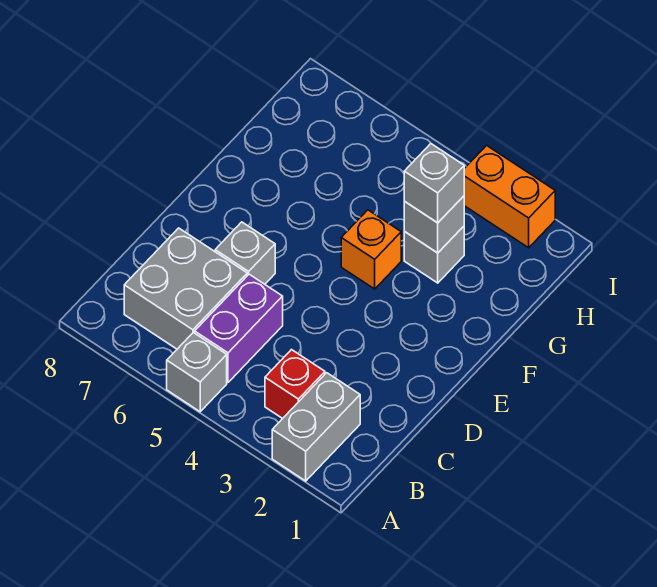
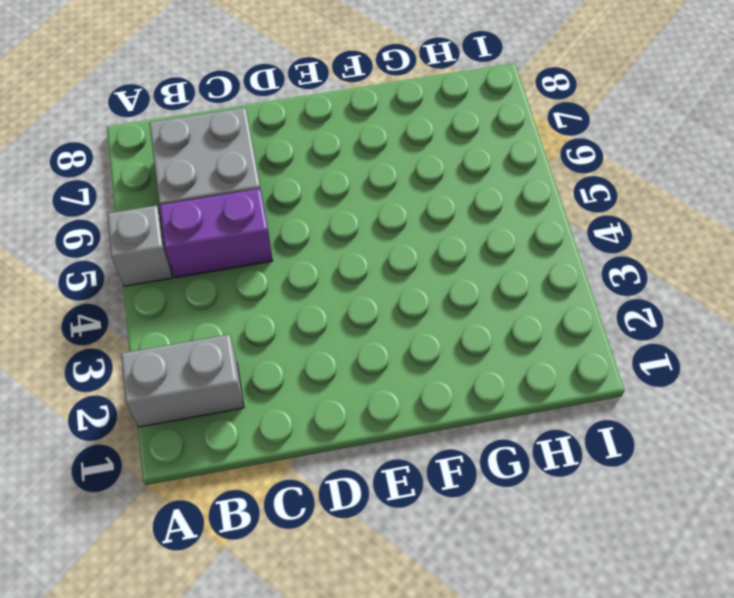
none -> red brick B3 level 1
none -> grey brick D6 level 1

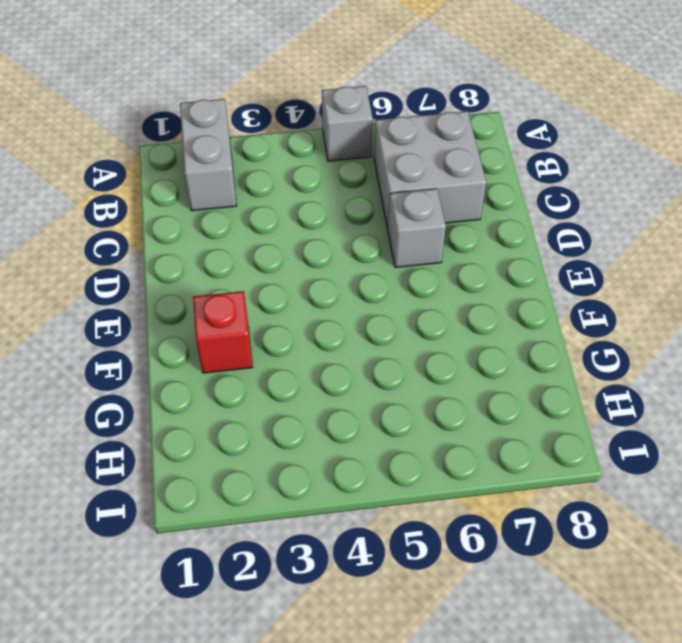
red brick F2 level 1 -> red brick B3 level 1
none -> purple brick B5:C5 level 1
none -> orange brick F4 level 1

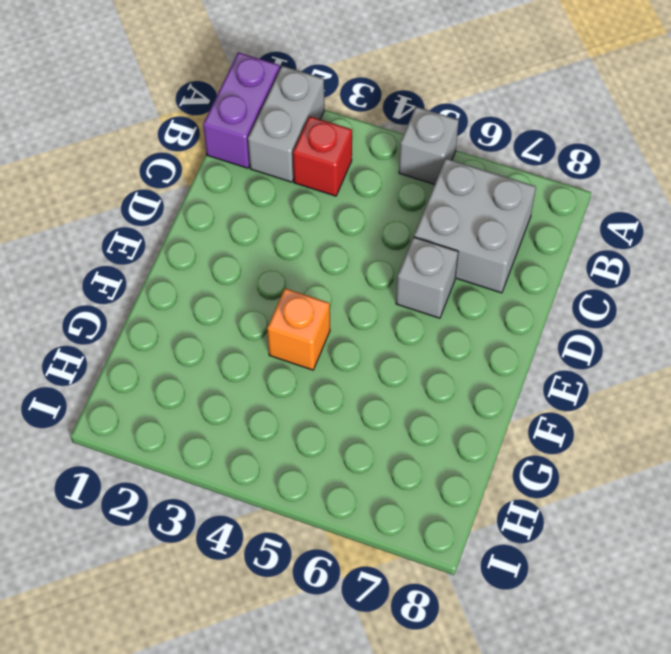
purple brick A1:B1 level 1 -> purple brick B5:C5 level 1
none -> grey brick G3 level 1
none -> orange brick I2:I3 level 1

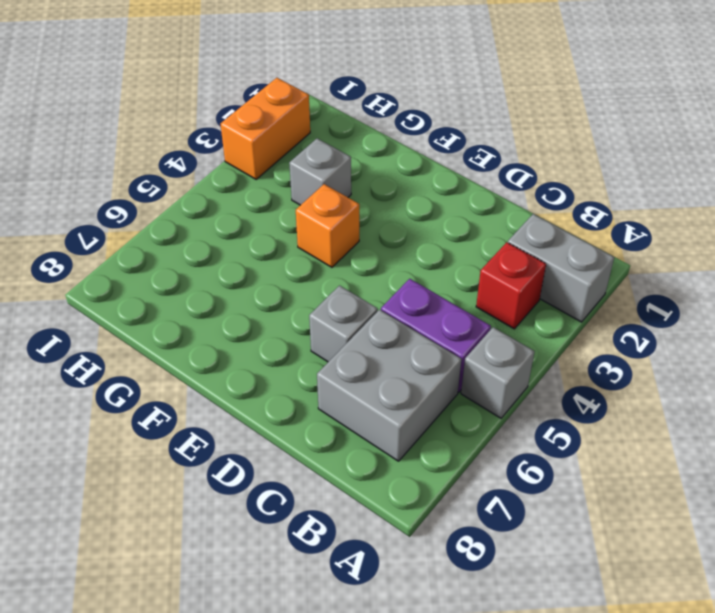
none -> grey brick G3 level 2
none -> grey brick G3 level 3

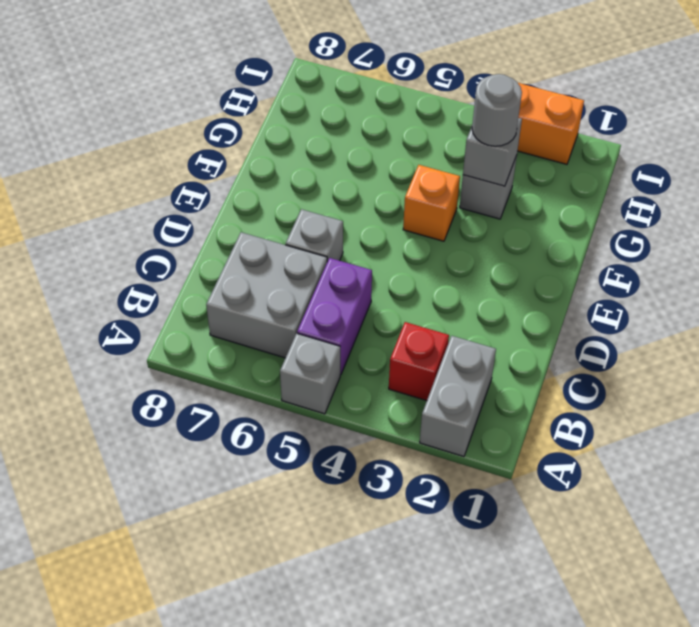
grey round brick G3 level 3 -> grey brick G3 level 3

